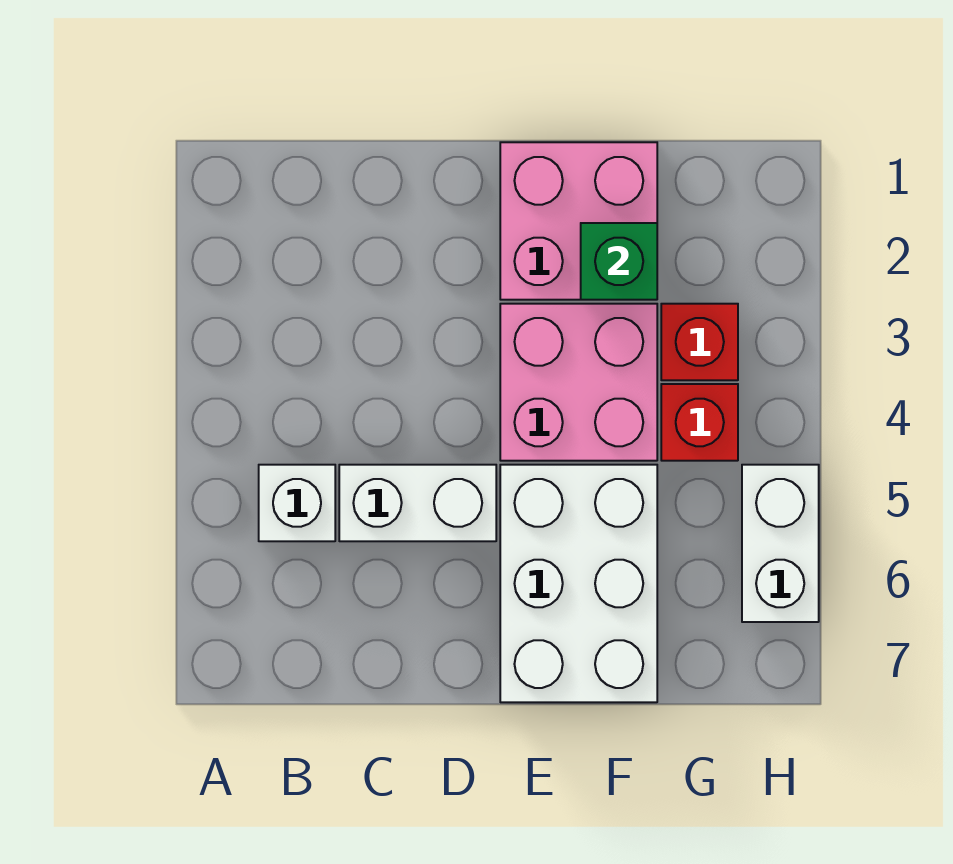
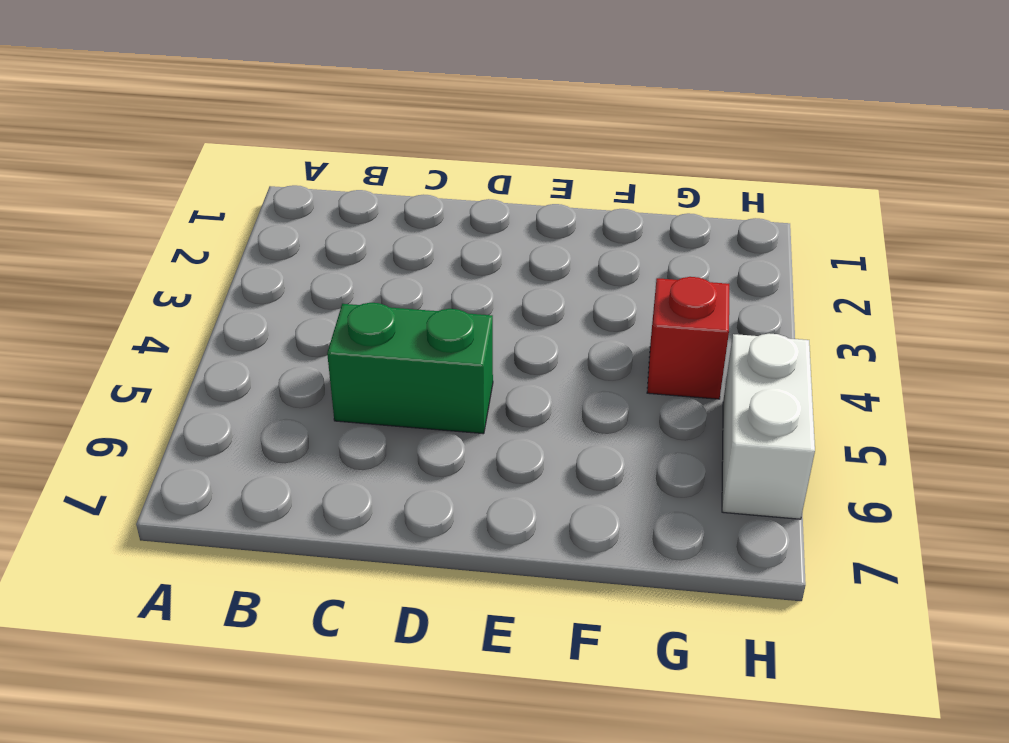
green brick C5:D5 level 1 -> white brick C5:D5 level 1
none -> white brick B5 level 1
none -> pink brick E1:F2 level 1

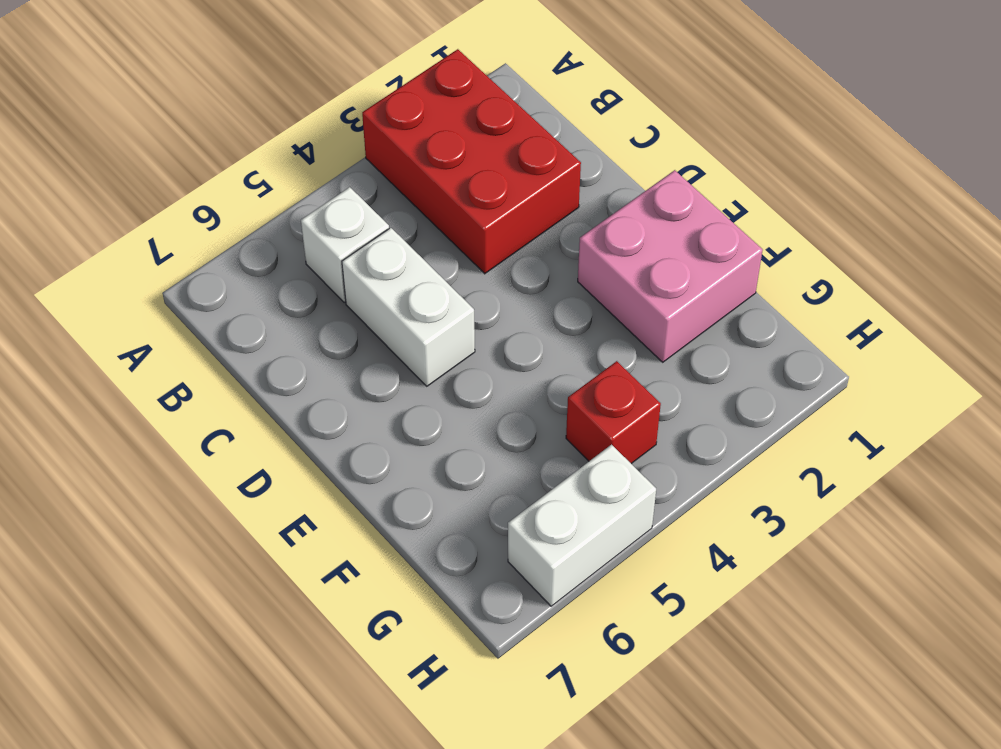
red brick A2:C3 level 1 -> none
none -> pink brick E3:F4 level 1
none -> white brick E5:F7 level 1

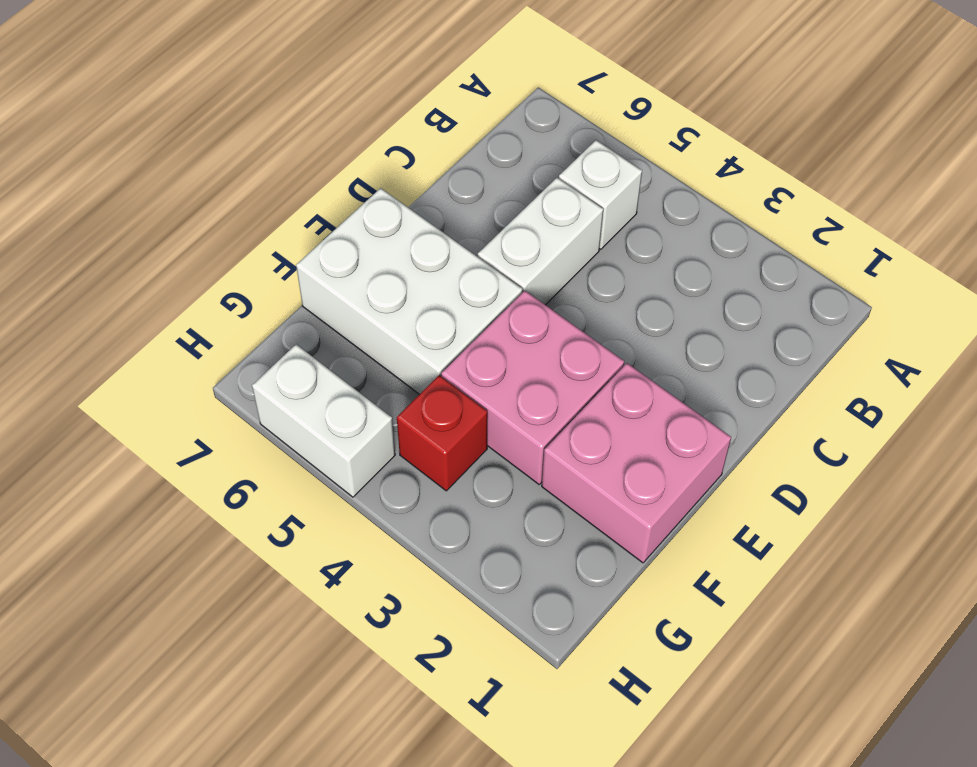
none -> red brick G3 level 1
none -> green brick F2 level 2

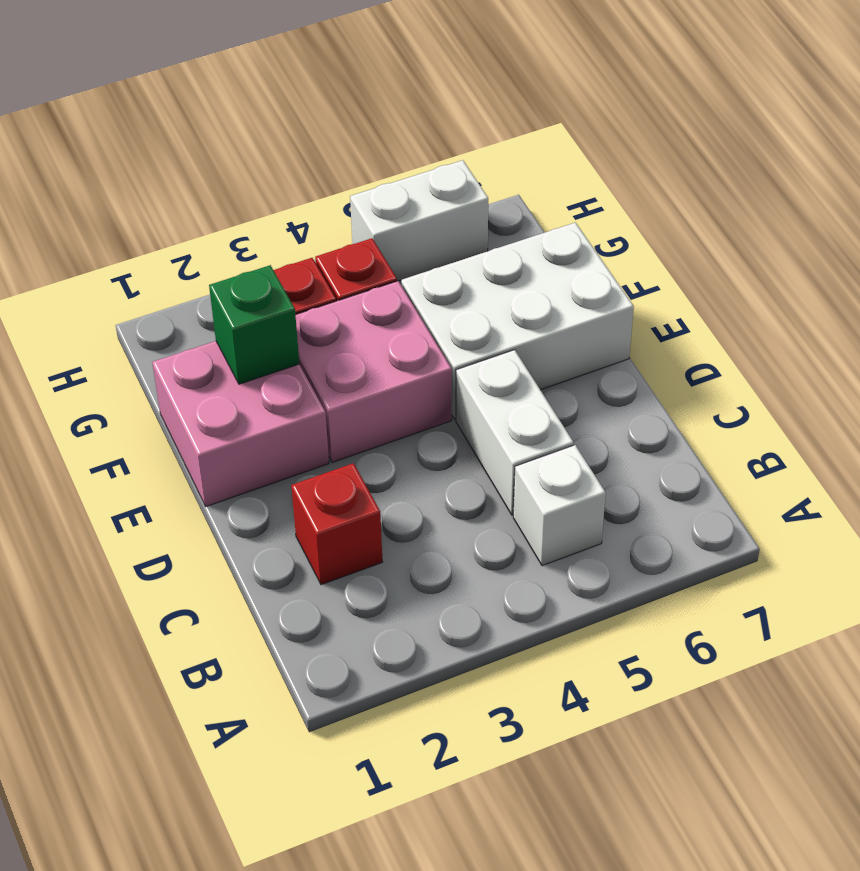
red brick C2 level 1 -> none

